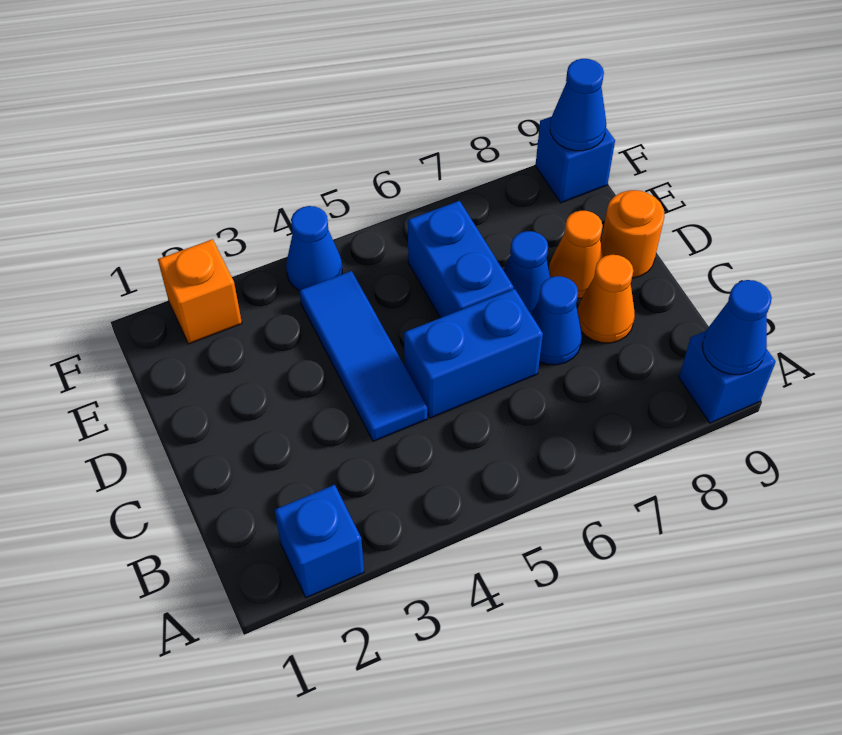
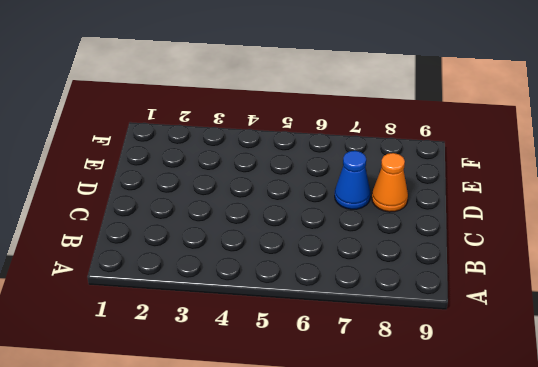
none -> blue brick A2 level 1
none -> blue brick A9 level 1
none -> blue tile C4:E4 level 1

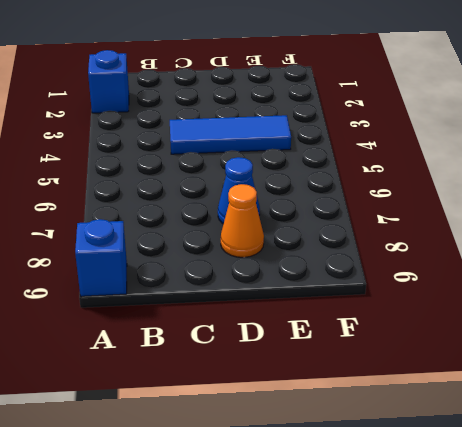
none -> blue brick C5:C6 level 1
none -> blue cone C7 level 1
none -> orange cone C8 level 1

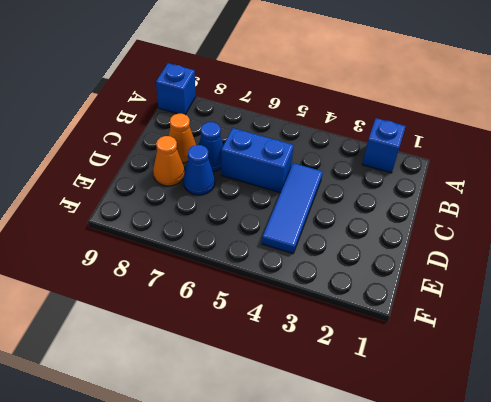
none -> blue brick D6:E6 level 1
none -> orange round brick D9 level 1
none -> orange brick F2 level 1

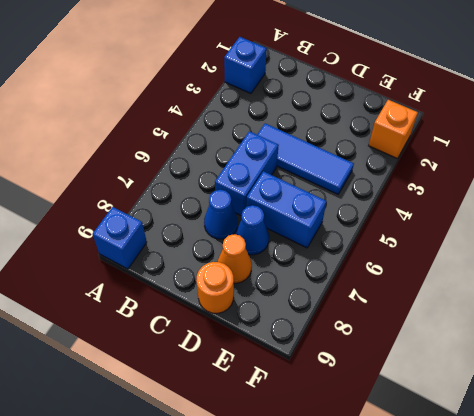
none -> orange cone C8 level 1
none -> blue cone F4 level 1
none -> blue brick F9 level 1

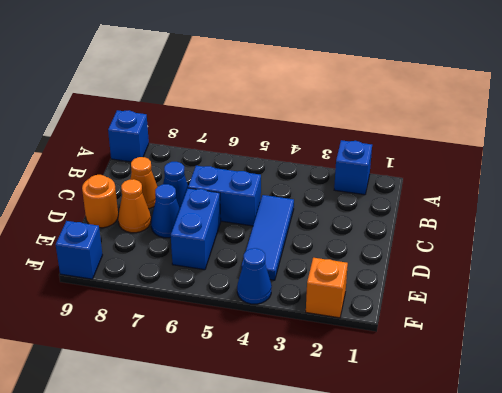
none -> blue cone A9 level 2
none -> blue cone F9 level 2

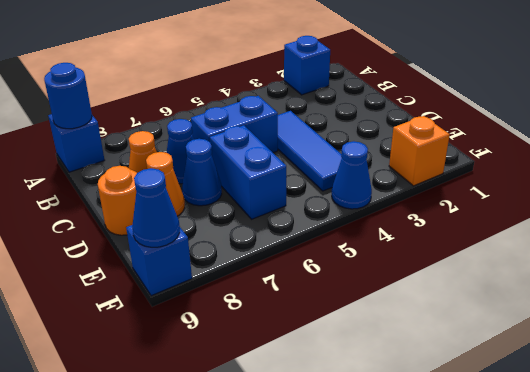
blue round brick A9 level 2 -> blue cone A9 level 2

